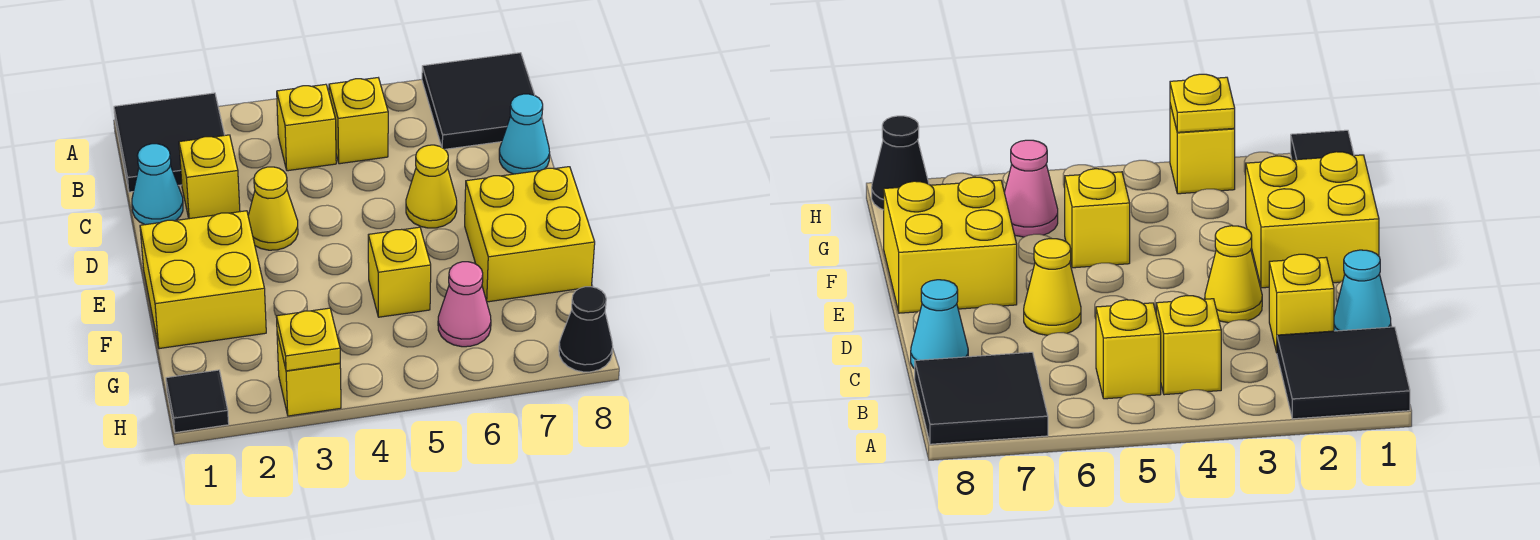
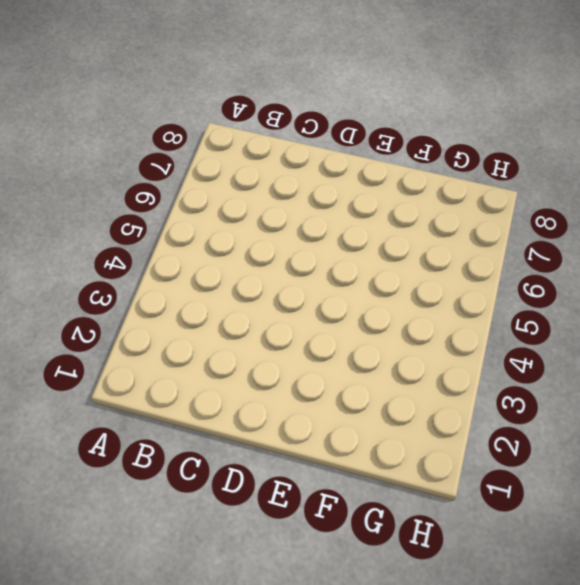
none -> black tile A1:B2 level 1
none -> black tile A7:B8 level 1
none -> yellow brick B4 level 1

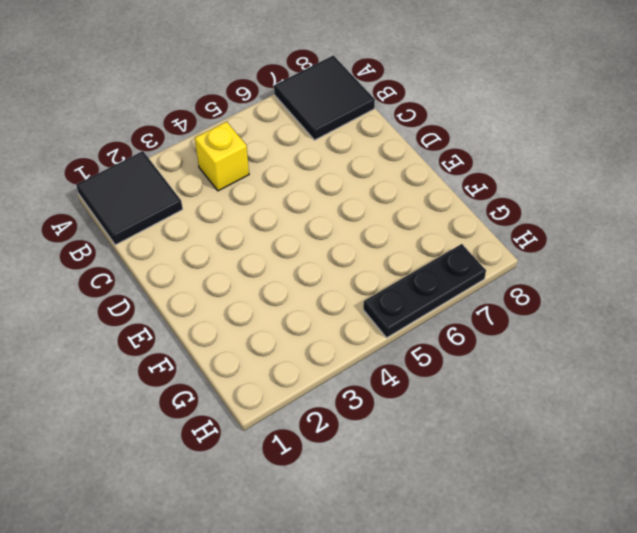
black plate H5:H7 level 1 -> none
none -> yellow brick B5 level 1
none -> cyan cone C1 level 1
none -> yellow brick C2 level 1

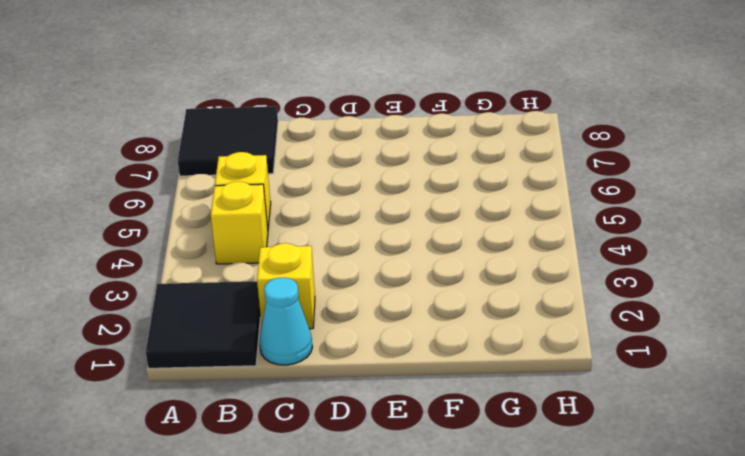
none -> cyan cone C8 level 1
none -> yellow cone D3 level 1
none -> yellow cone D6 level 1

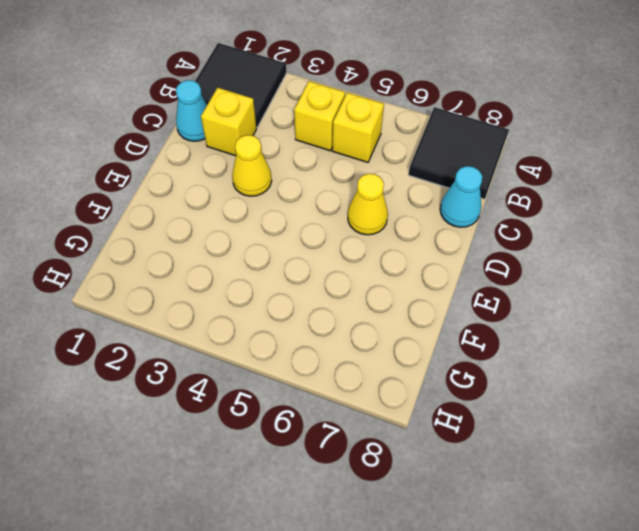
none -> yellow brick E1:F2 level 1
none -> yellow brick E7:F8 level 1
none -> yellow brick F5 level 1

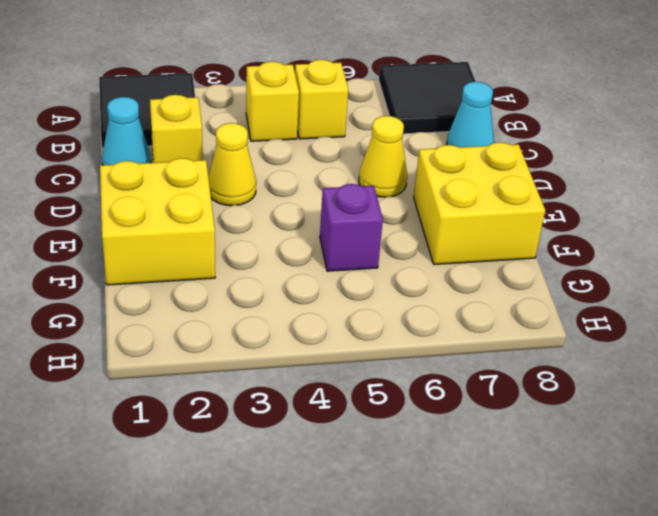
purple brick F5 level 1 -> yellow brick F5 level 1
none -> pink cone G6 level 1
none -> black tile H1 level 1
none -> yellow brick H3 level 1

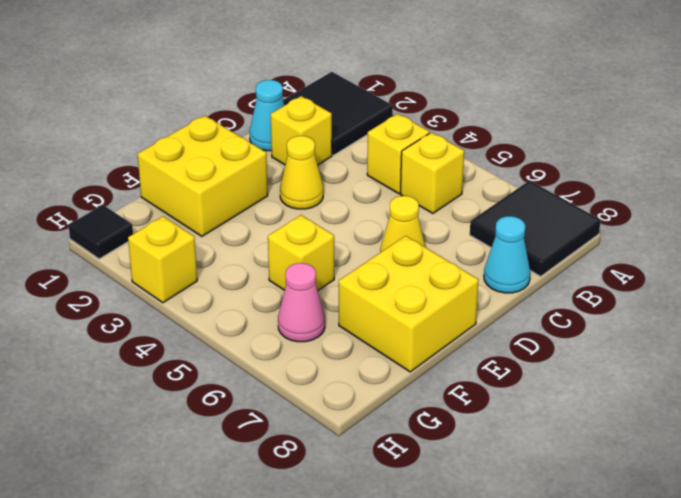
none -> black cone H8 level 1
none -> yellow plate H3 level 2

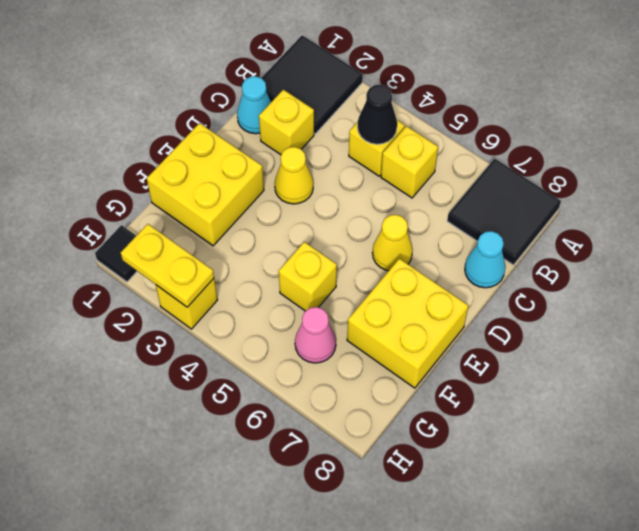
black cone B4 level 2 -> black cone H8 level 1
yellow plate H2:H3 level 2 -> yellow plate H3 level 2

